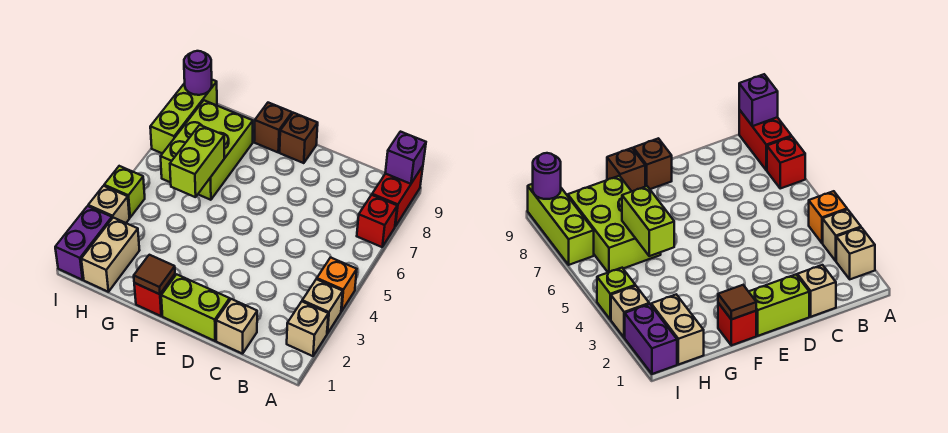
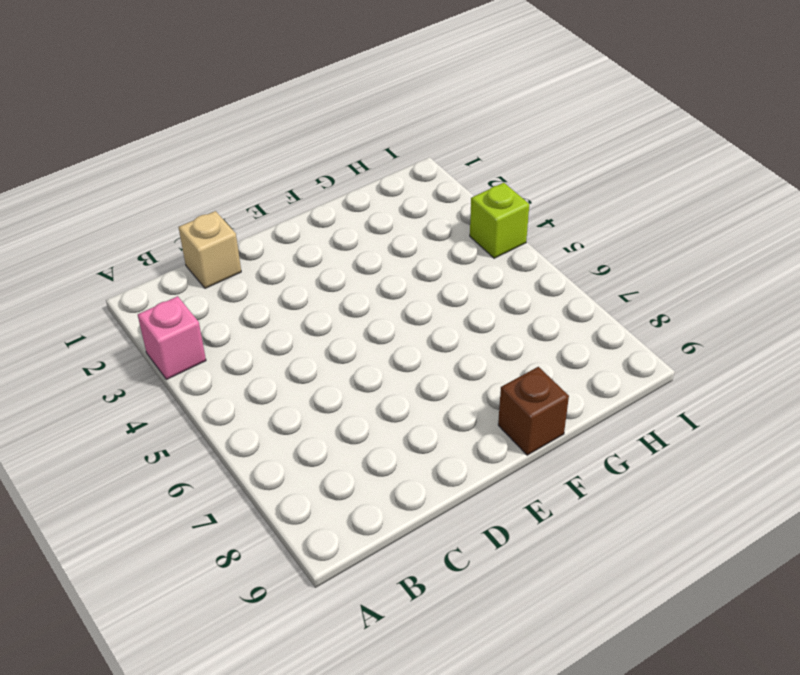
pink brick A3 level 1 -> tan brick A3 level 1
none -> tan brick A2 level 1
none -> orange brick A4 level 1
none -> red brick A7 level 1

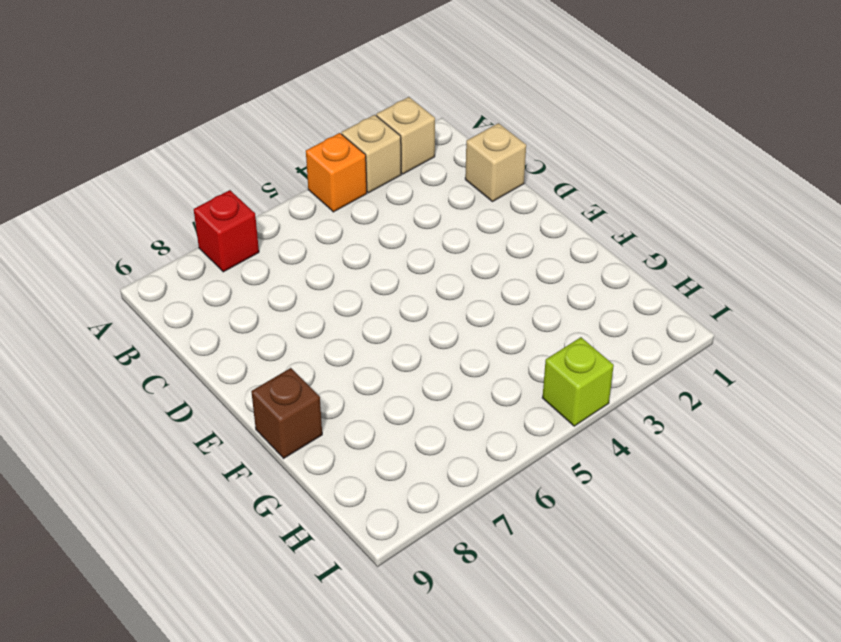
none -> red brick A8:A9 level 1
none -> lime brick D1:E1 level 1
none -> brown brick E9 level 1

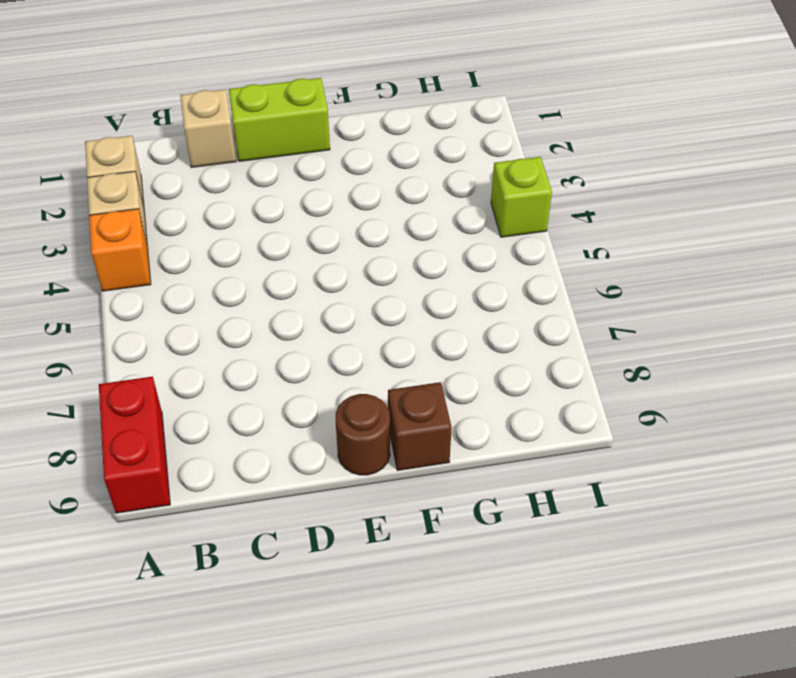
brown round brick E9 level 1 -> brown brick E9 level 1
none -> red brick A7 level 1
none -> red brick F1 level 1
none -> lime brick G6:H8 level 1

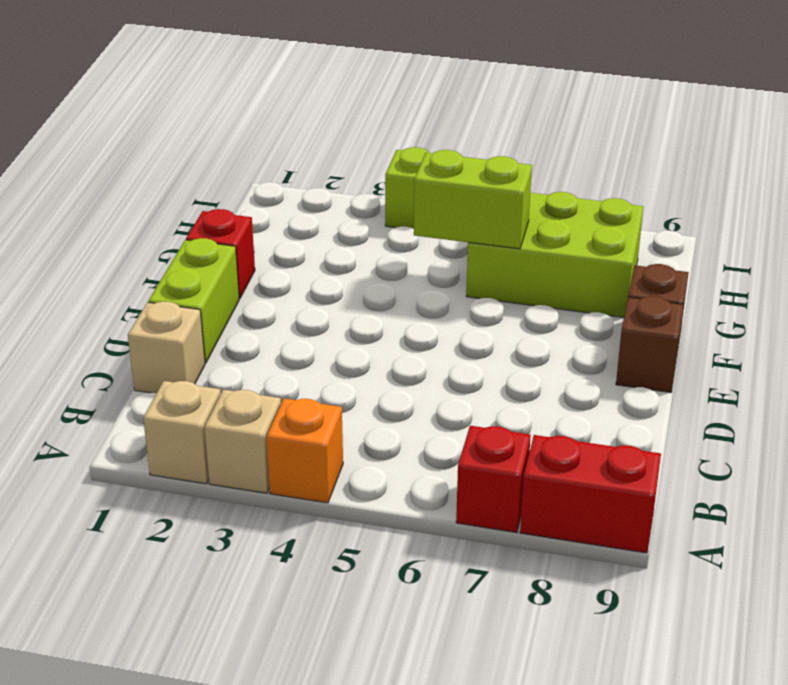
none -> tan brick H1:H2 level 1
none -> purple brick I1:I2 level 1
none -> tan brick I3 level 1

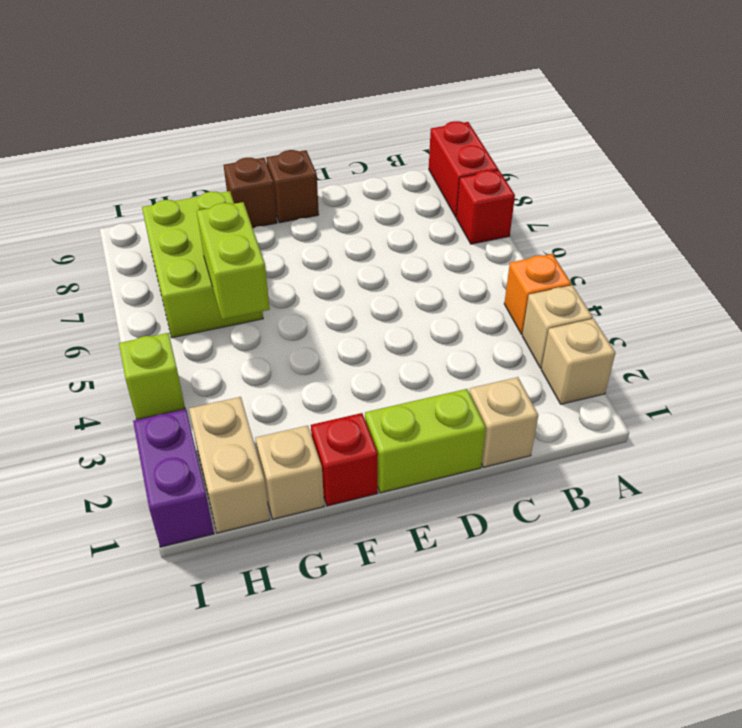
tan brick G1 level 1 -> tan brick I3 level 1
none -> lime brick I7:I9 level 1
none -> purple brick A9 level 2
none -> brown tile F1 level 2

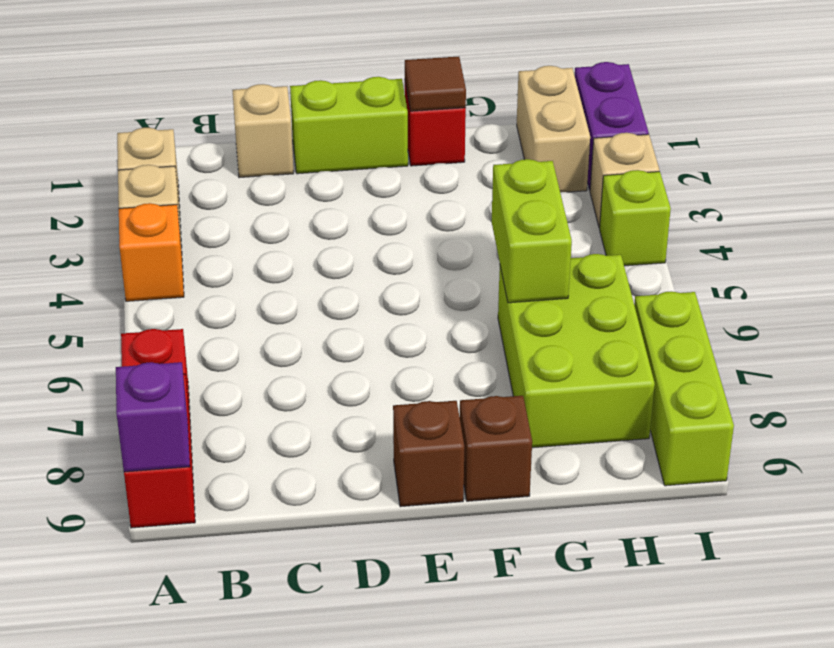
none -> purple round brick I9 level 2

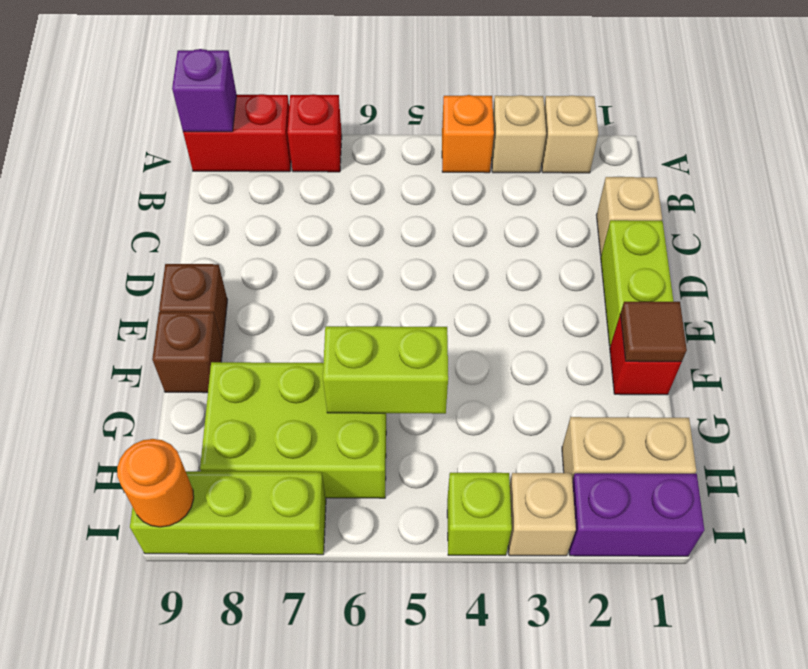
orange round brick I9 level 2 -> purple round brick I9 level 2

